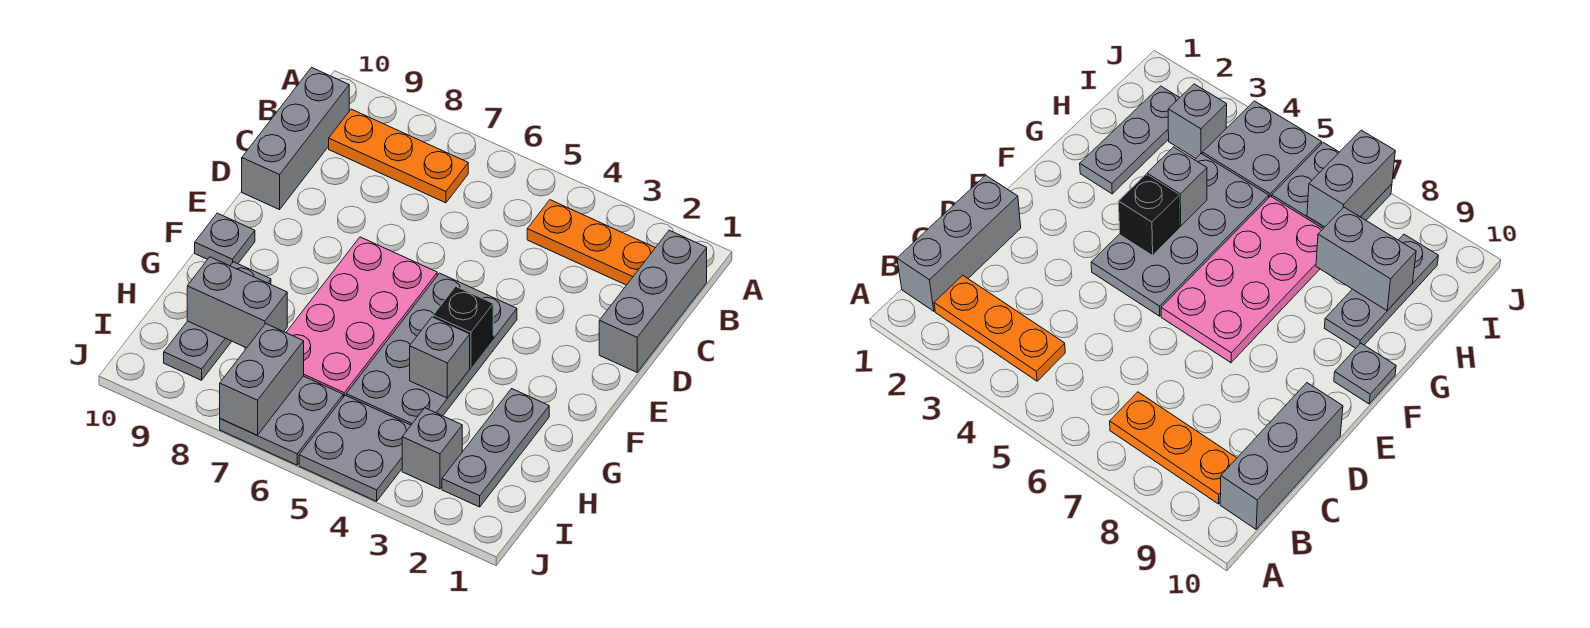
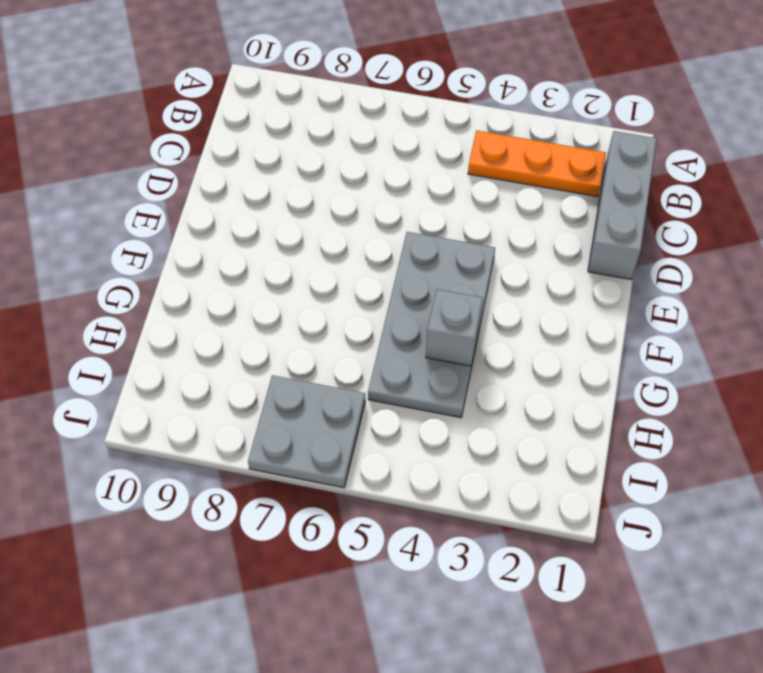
none -> orange plate B7:B9 level 1
none -> grey brick B10:D10 level 1
none -> pink plate E6:H7 level 1

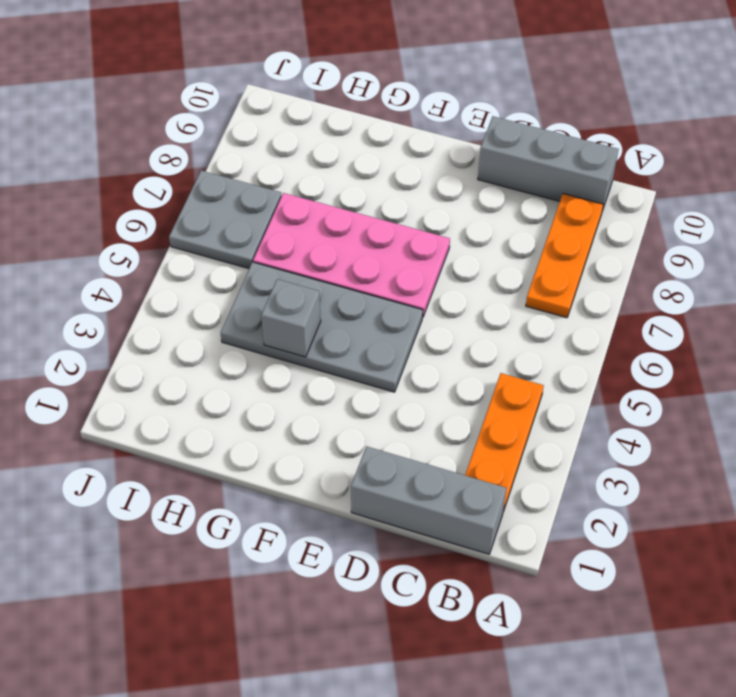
none -> grey plate F10 level 1
none -> grey plate G2:I2 level 1
none -> grey plate G9:I9 level 1

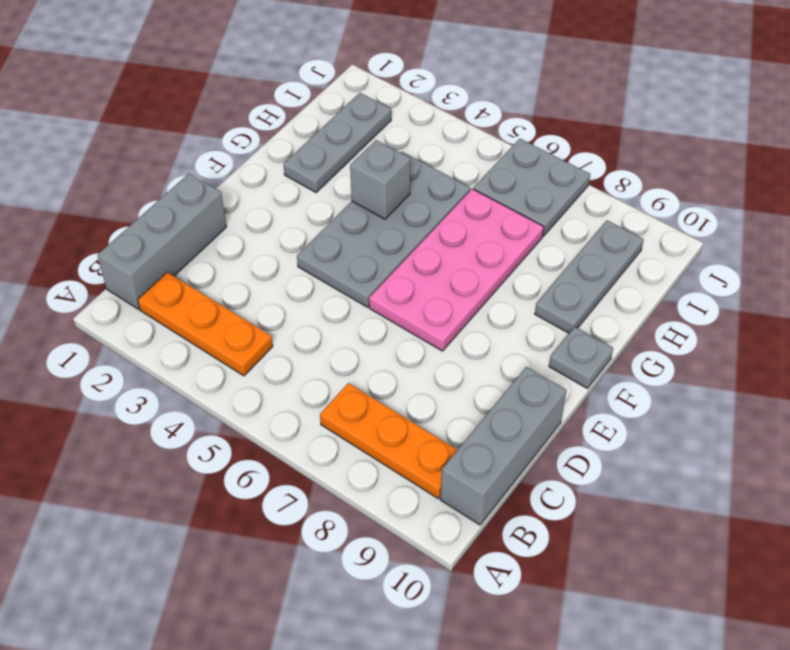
none -> grey brick I3 level 1
none -> grey plate I4:J5 level 1
none -> black brick F4 level 2

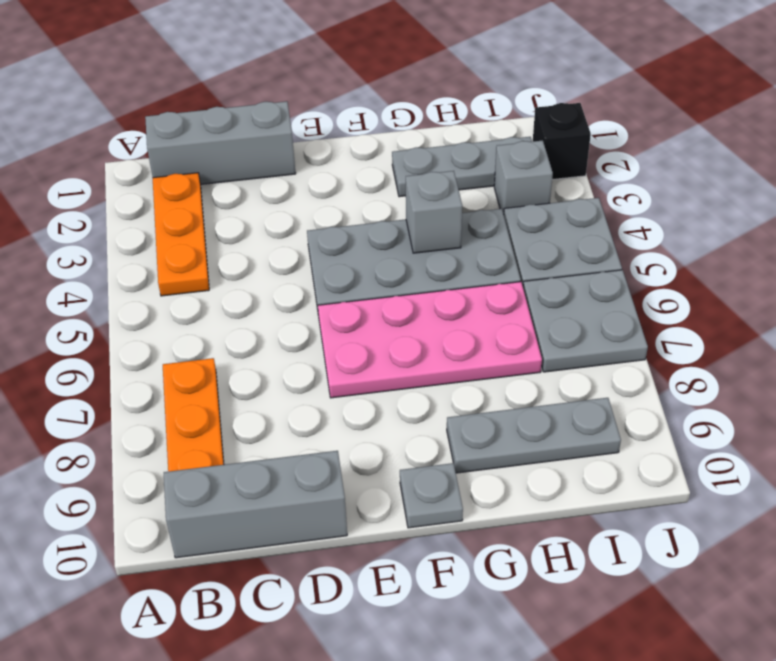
black brick J2 level 1 -> black brick F4 level 2
none -> grey brick H8:H9 level 2
none -> grey brick I7:J7 level 2

